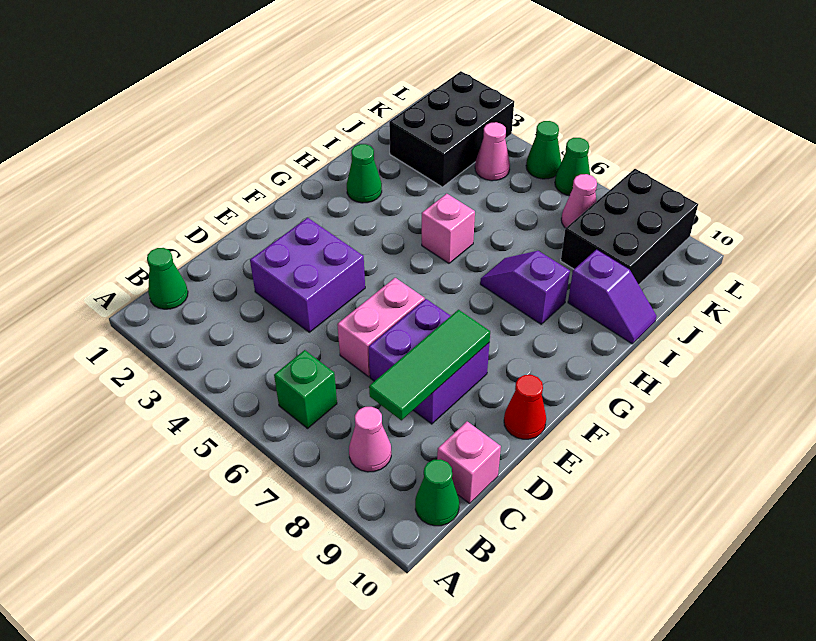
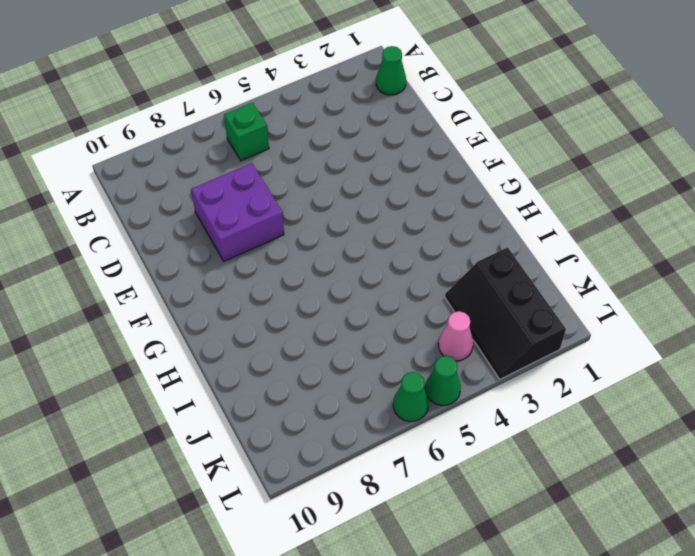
black slope J2:L3 level 1 top 2 -> black brick J2:L3 level 1
none -> pink cone B8 level 1
none -> green cone B10 level 1
none -> pink brick C10 level 1

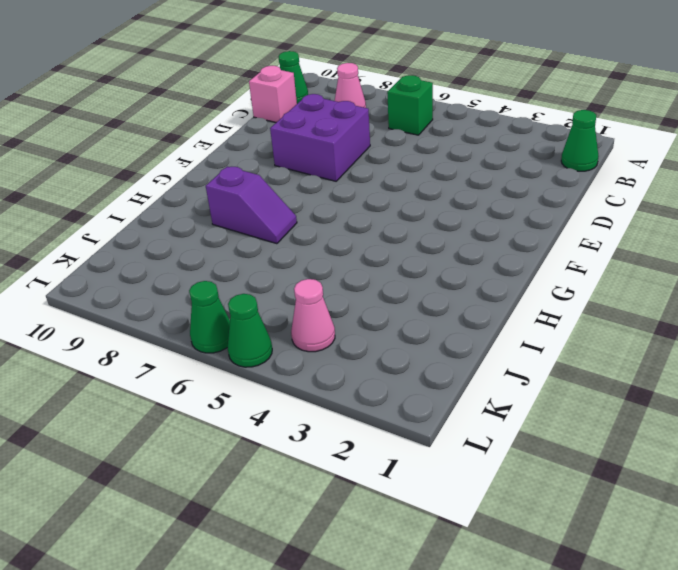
none -> purple brick D3:E4 level 1
none -> pink brick D6:E6 level 1
none -> red cone E10 level 1

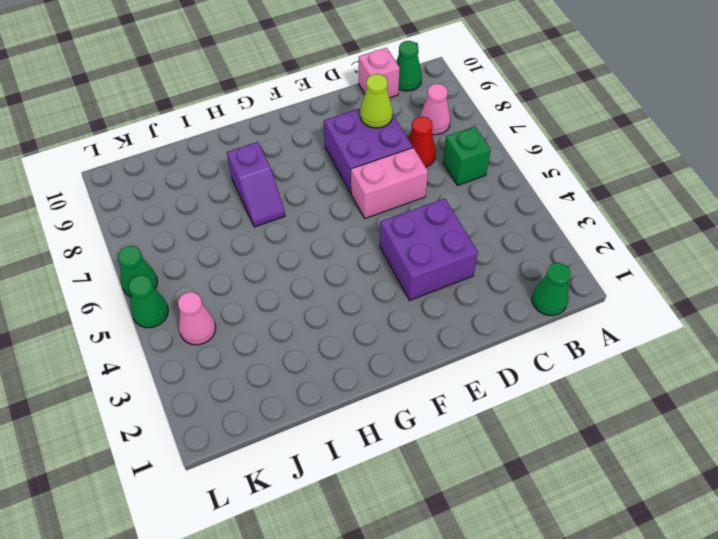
red cone C7 level 1 -> red cone E10 level 1
lime cone D8 level 2 -> green tile C8:E8 level 2
none -> green cone H2 level 1
none -> pink brick H5 level 1
none -> purple slope I9:I10 level 1 top 9

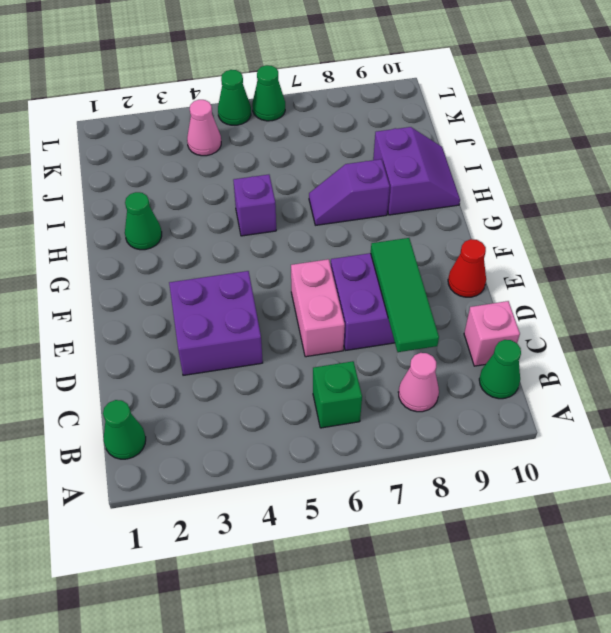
purple brick H5 level 1 -> pink brick H5 level 1
purple slope H9:I10 level 1 top 9 -> purple slope I9:I10 level 1 top 9
none -> black brick J2:L3 level 1
none -> black brick J8:L9 level 1
none -> pink cone K7 level 1

